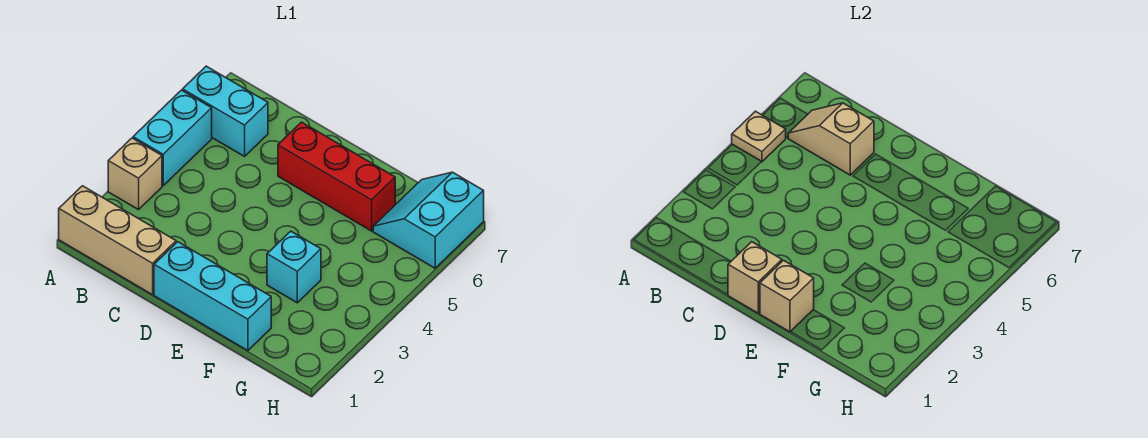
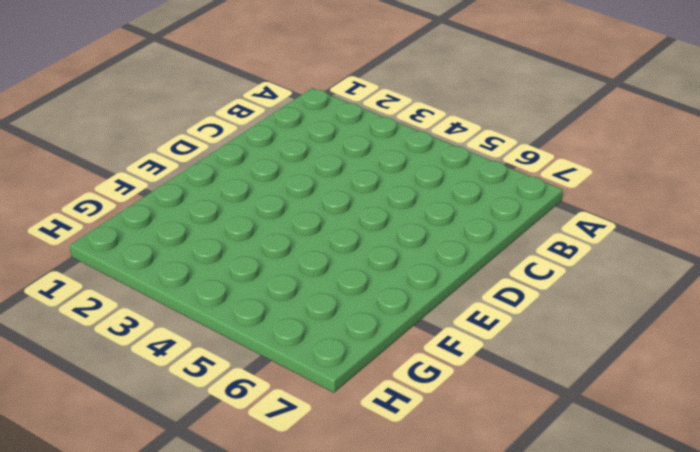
none -> tan brick A1:C1 level 1
none -> tan brick A3 level 1
none -> cyan brick A4:A5 level 1

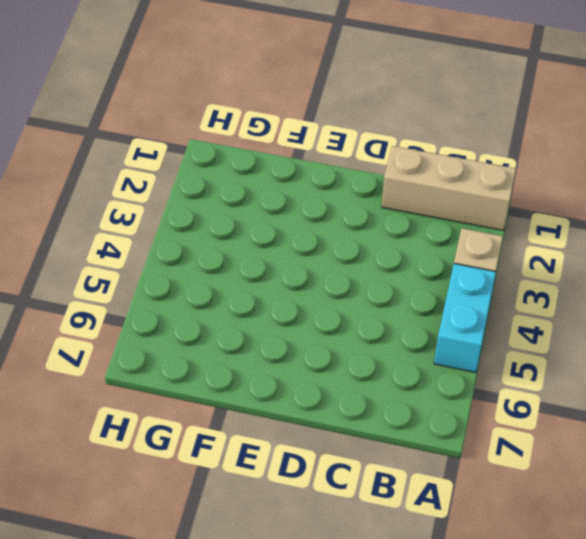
none -> cyan brick A6:B6 level 1
none -> cyan brick D1:F1 level 1
none -> red brick D6:F6 level 1

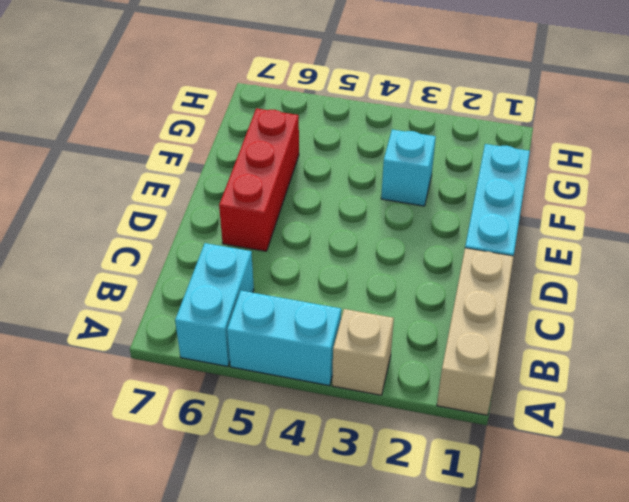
none -> cyan slope G6:H7 level 1 top H
none -> tan plate A5 level 2
none -> tan slope B6:C6 level 2 top C

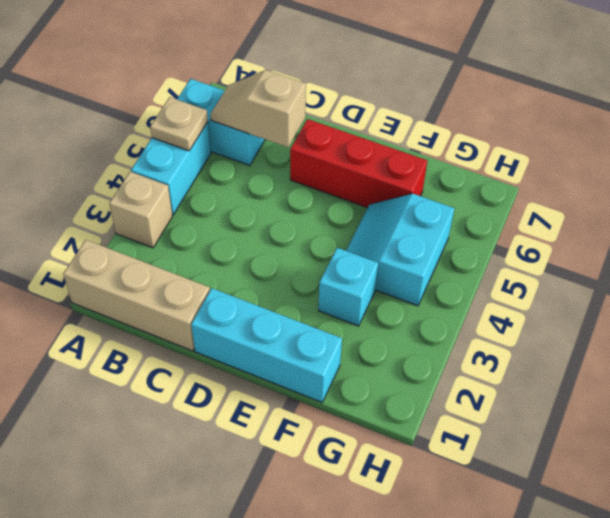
cyan slope F4:G5 level 1 top G -> cyan slope G6:H7 level 1 top H
none -> tan brick D1 level 2
none -> tan brick E1 level 2

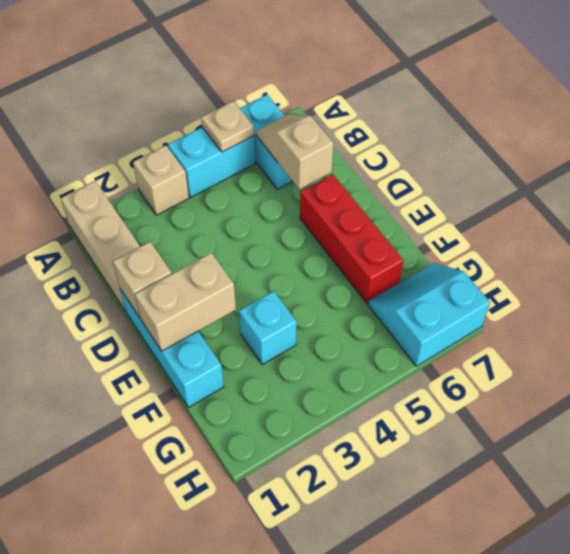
tan brick E1:E2 level 2 -> tan brick E1 level 2

